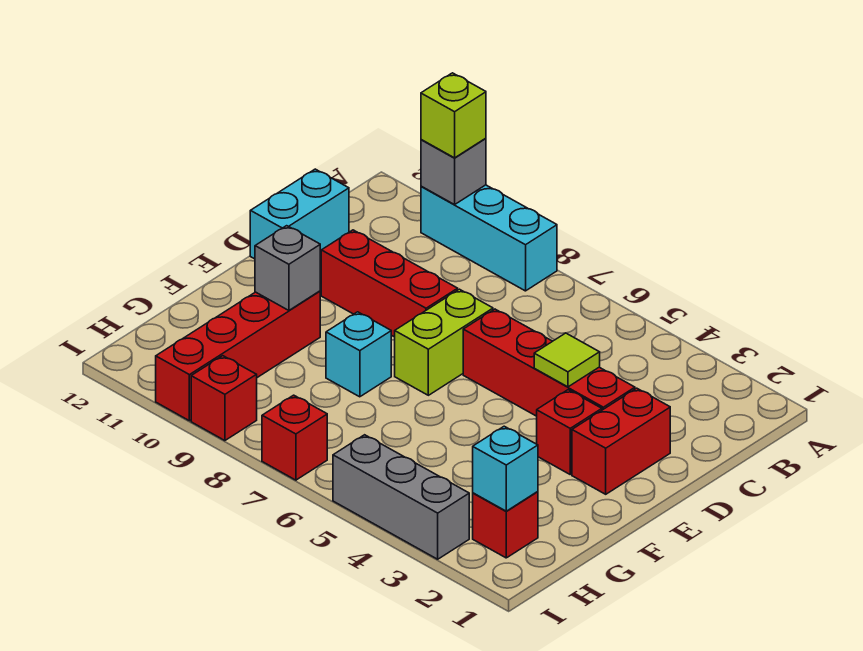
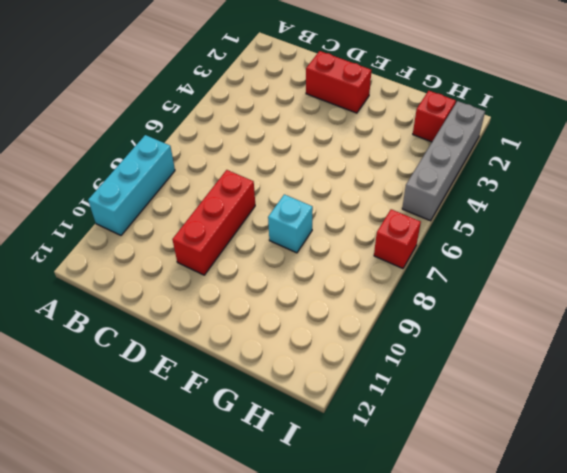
grey brick I2:I5 level 1 -> grey brick I3:I5 level 1
none -> cyan brick C12:D12 level 1
none -> red brick D3:D6 level 1
none -> lime brick D7:E7 level 1

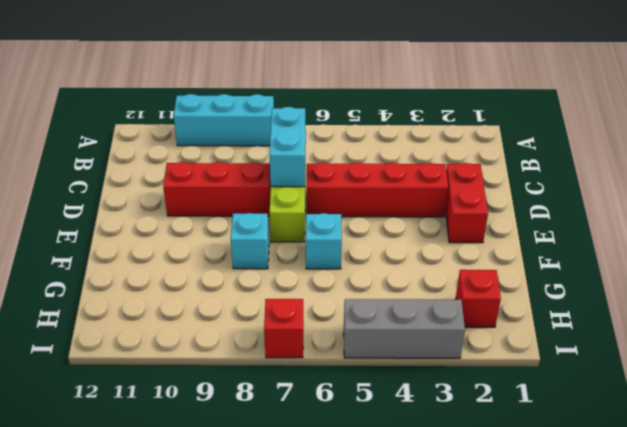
cyan brick C7:D7 level 2 -> cyan brick C12:D12 level 1
cyan brick F6 level 1 -> cyan brick H2 level 2
none -> red brick E3 level 1
none -> red brick F10:I10 level 1
none -> red brick I9 level 1

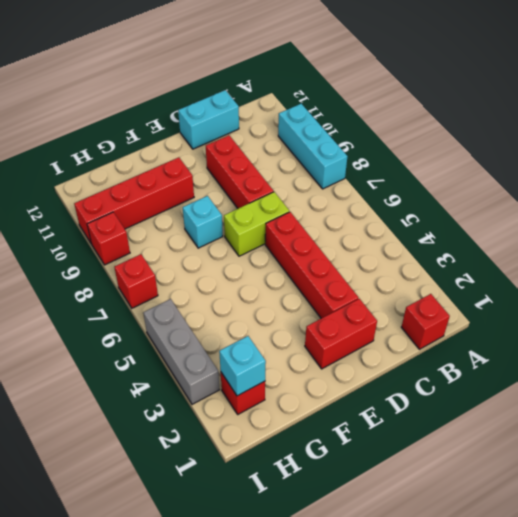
red brick B1 level 1 -> red brick E3 level 1
none -> grey brick A10 level 2
none -> lime tile D4 level 2
none -> grey brick F10 level 2

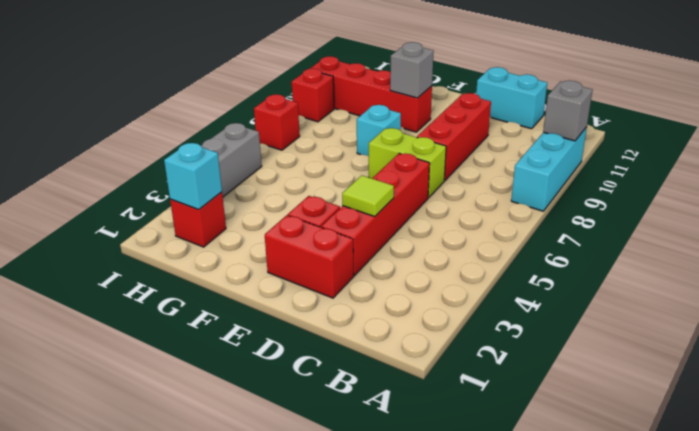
none -> lime brick A10 level 3

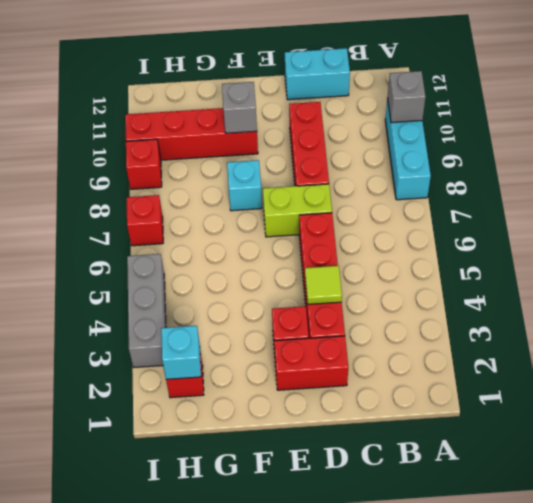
none -> lime brick A10 level 3

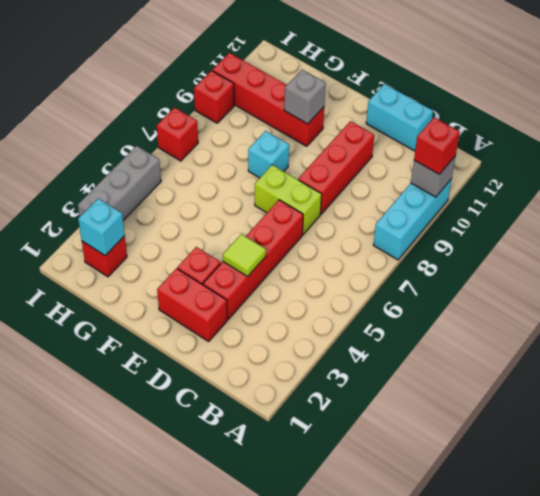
red brick A10 level 3 -> lime brick A10 level 3

